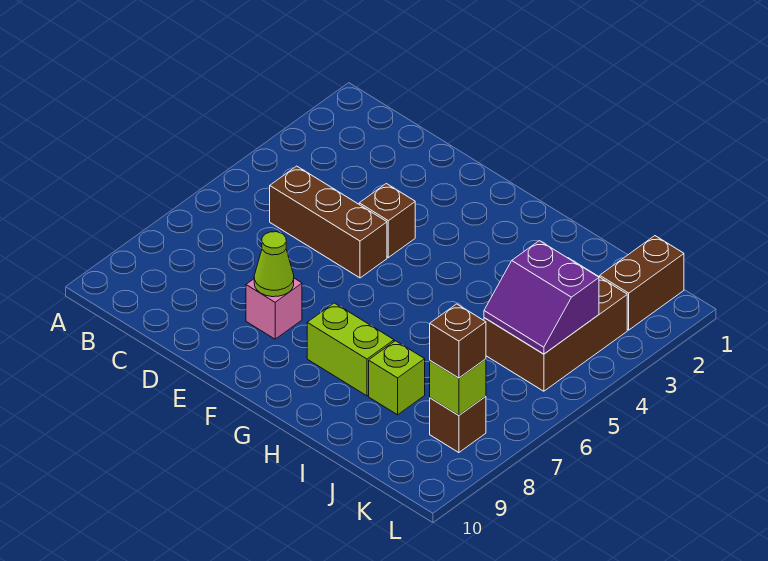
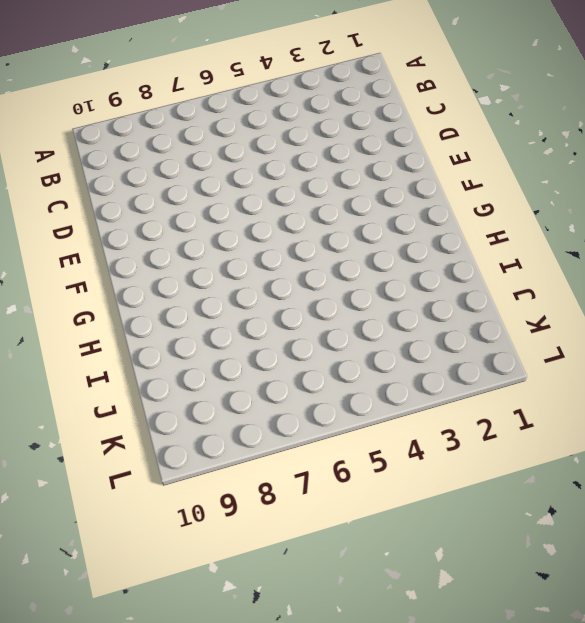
none -> brown brick C5:E5 level 1
none -> brown brick E4 level 1
none -> pink brick E8 level 1

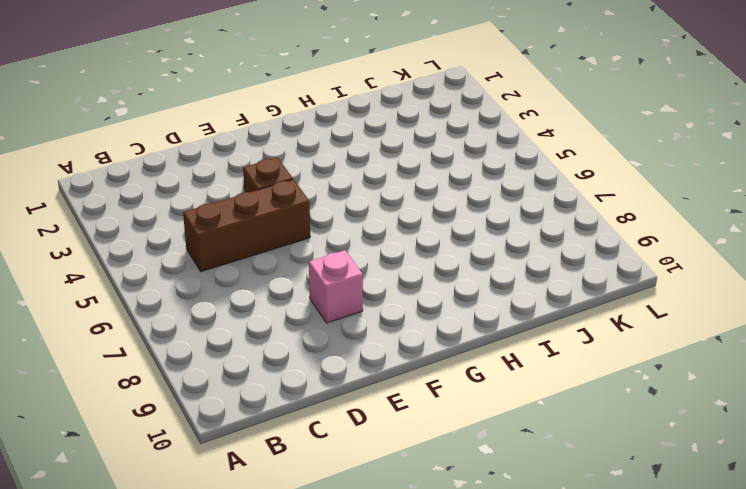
none -> lime brick G8:H8 level 1
none -> lime brick I8 level 1
none -> brown brick J3:K5 level 1

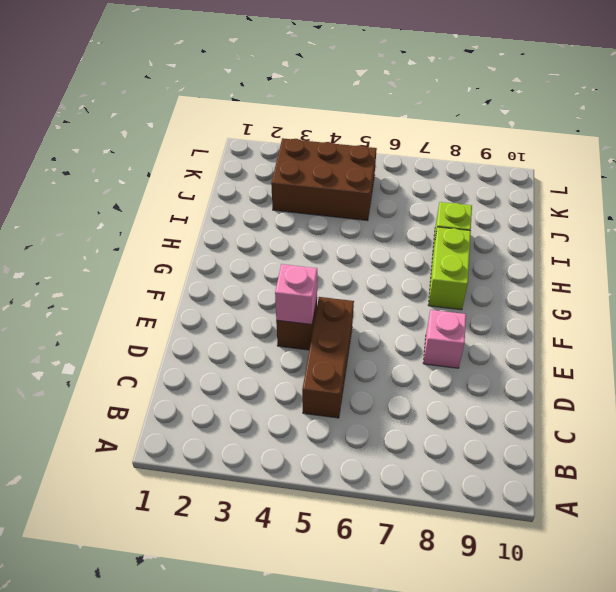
pink brick E4 level 2 -> none
none -> brown brick K1:K2 level 1
none -> brown brick K8 level 1
none -> lime cone E8 level 2

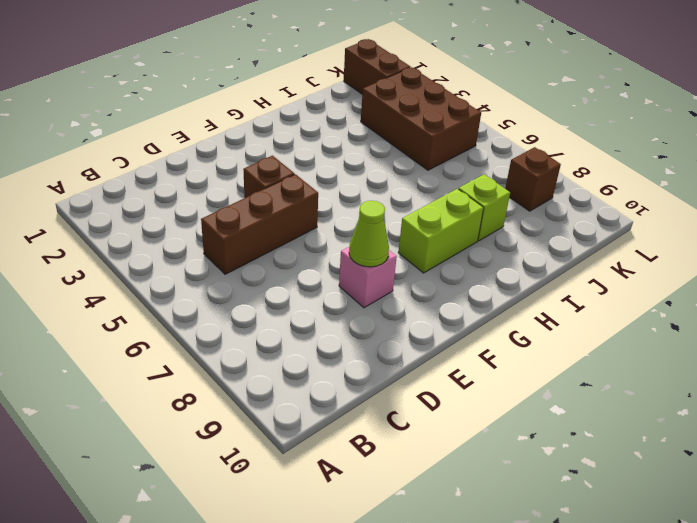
none -> purple slope J4:K5 level 2 top 4
none -> lime brick K8 level 2
none -> brown brick K8 level 3

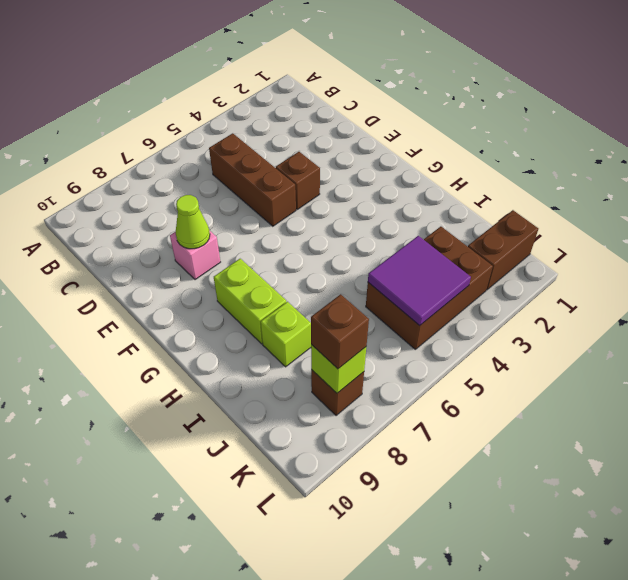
purple tile J4:K5 level 2 -> purple slope J4:K5 level 2 top 4

